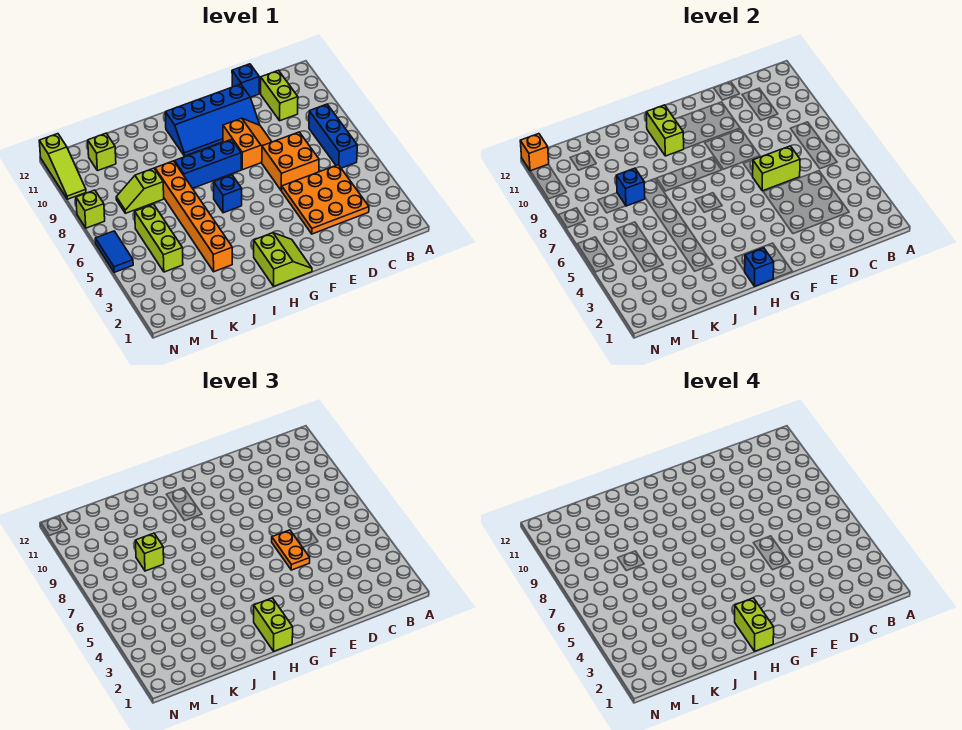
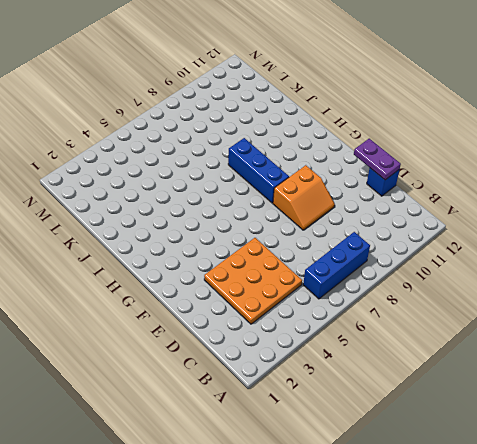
purple plate D12:E12 level 2 -> none
none -> lime brick C10:C11 level 1
none -> orange brick D6:E7 level 1
none -> blue slope E10:H11 level 1 top 11

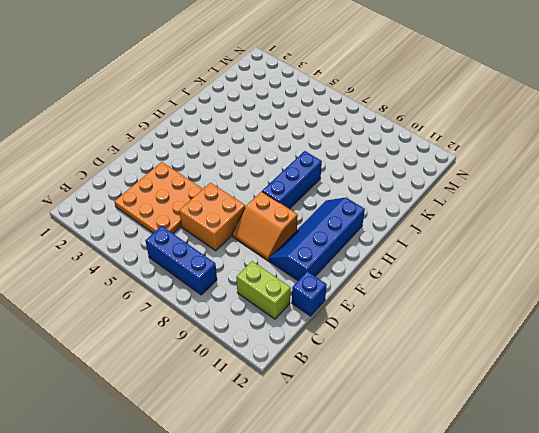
none -> lime slope G1:H2 level 1 top H
none -> blue brick H6 level 1
none -> orange brick J3:J8 level 1

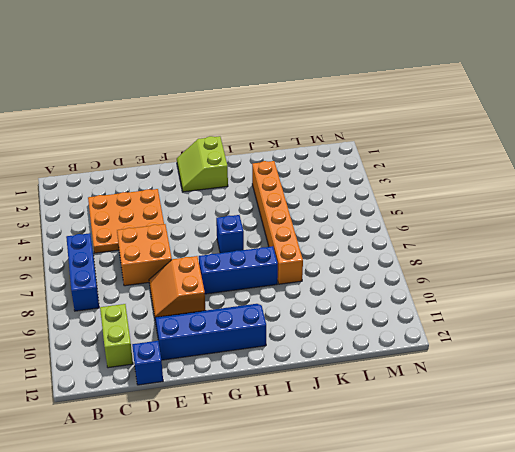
none -> lime slope K8:L8 level 1 top K
none -> lime brick L4:L6 level 1
none -> lime brick L11 level 1

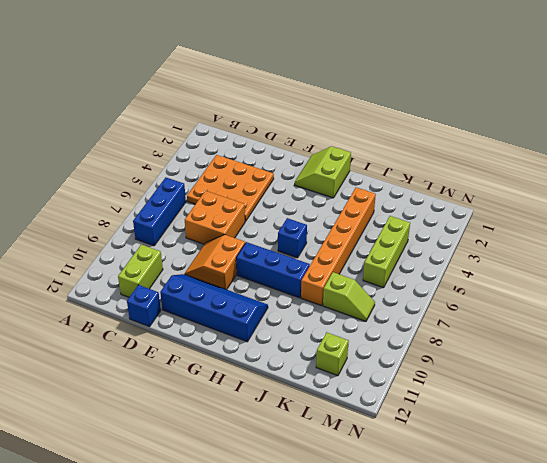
none -> blue tile N5:N6 level 1
none -> lime brick N8 level 1
none -> lime slope N10:N12 level 1 top 12

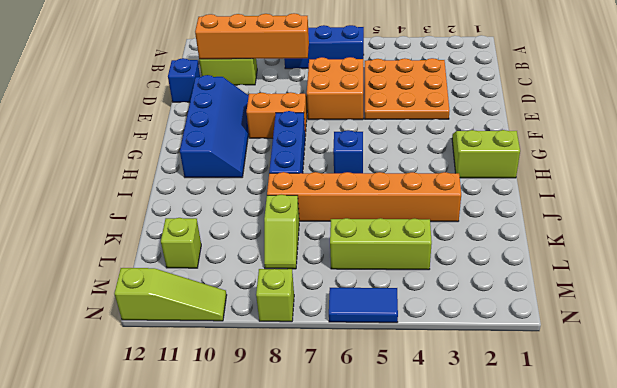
orange brick C8:C11 level 2 -> none
none -> lime brick D6:E6 level 2
none -> blue brick H1 level 2
none -> lime brick H10:H11 level 2

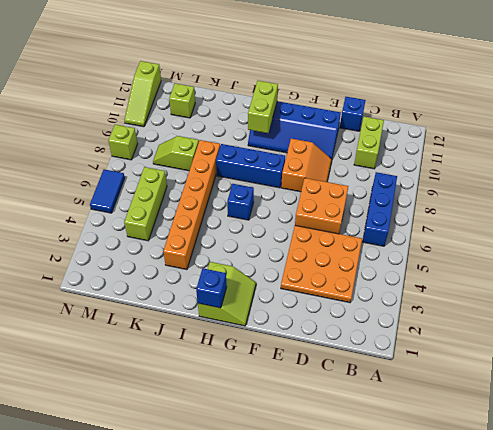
none -> lime brick D6:E6 level 2
none -> blue brick K8 level 2
none -> orange brick N12 level 2

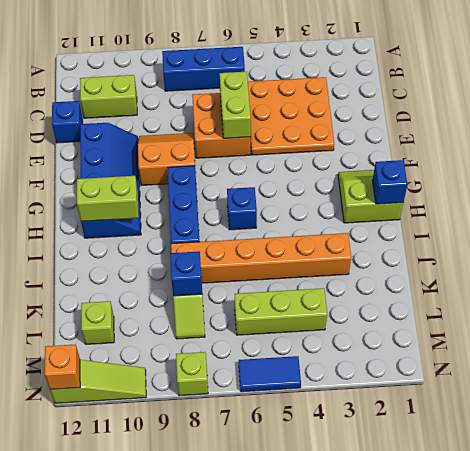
none -> orange plate E5:E6 level 3
none -> lime brick H1:H2 level 3
none -> lime brick K8 level 3

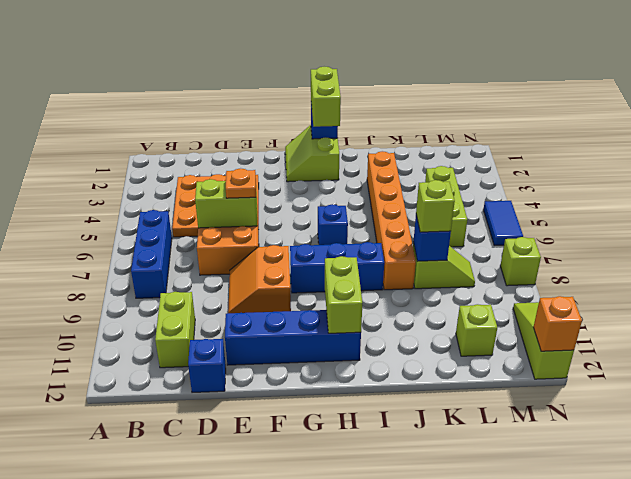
orange plate E6 level 3 -> orange plate E5:E6 level 3
none -> lime brick H1:H2 level 4

